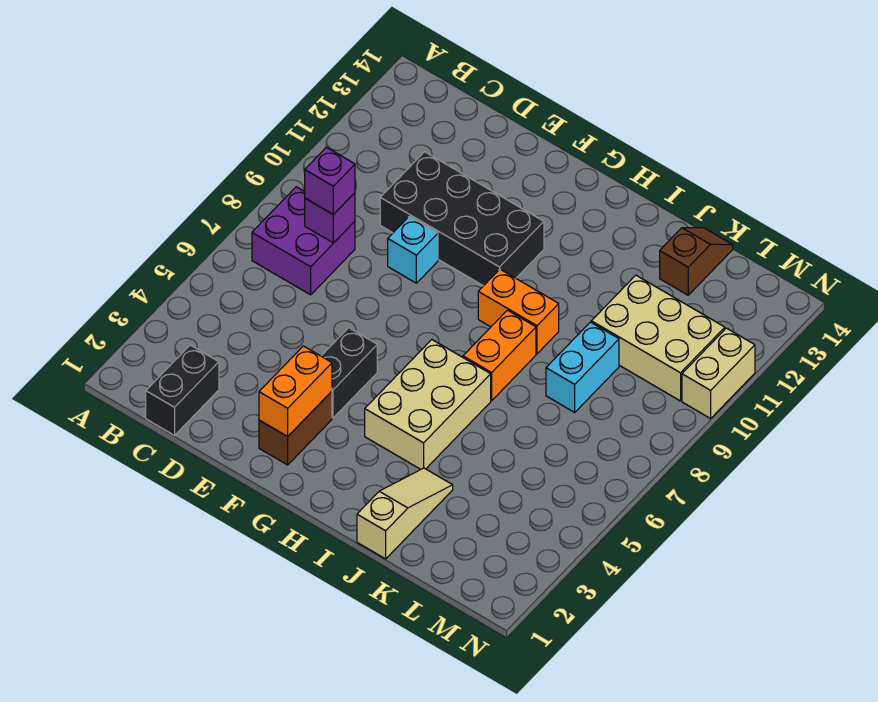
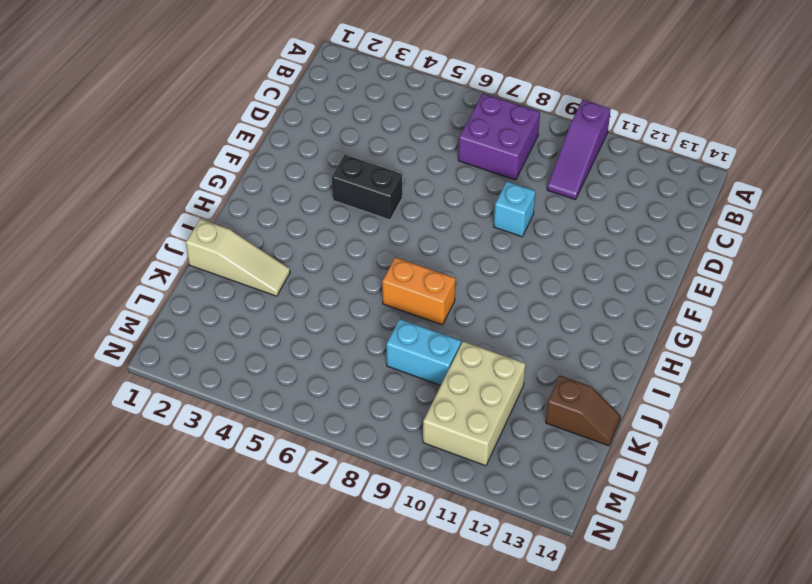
purple slope A10:C10 level 1 top A -> none
none -> black brick C1:C2 level 1
none -> black brick D10:G11 level 1
none -> brown brick F2:F3 level 1

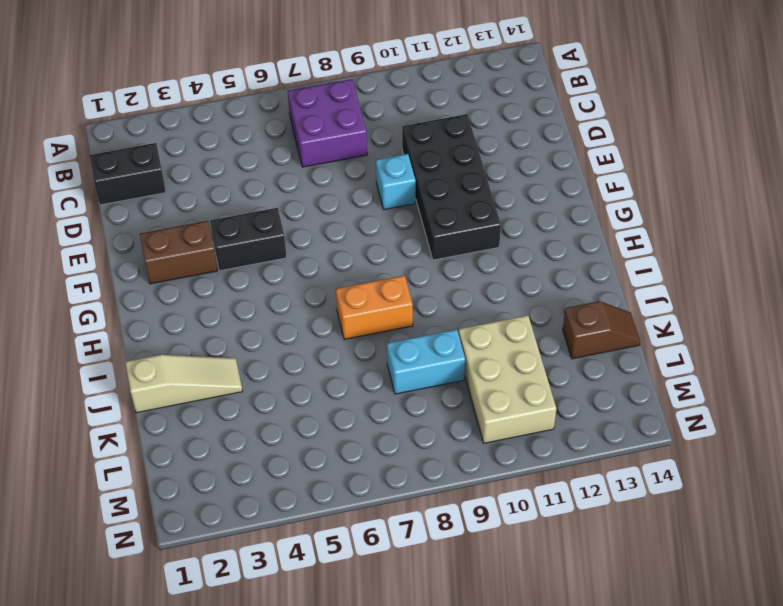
none -> tan brick H4:I6 level 1
none -> orange brick H9:I9 level 1
none -> tan brick N10:N11 level 1

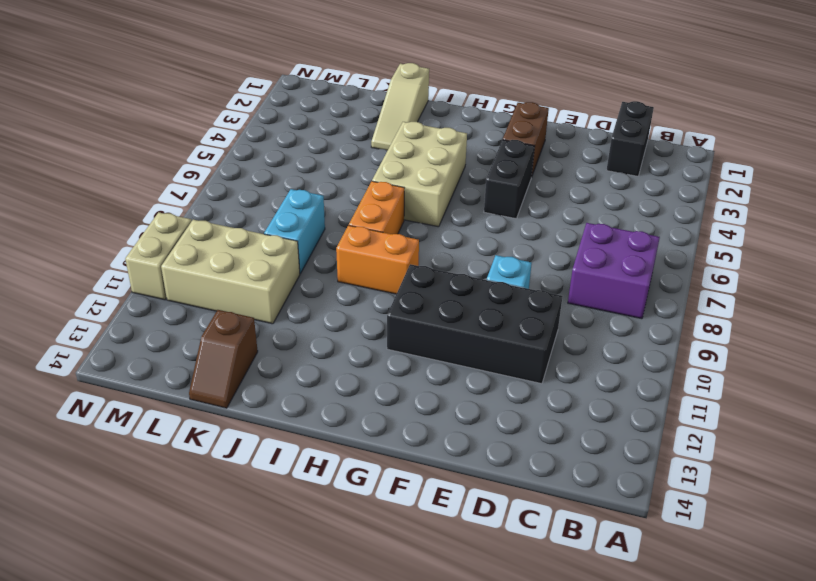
none -> purple brick C8 level 2
none -> orange brick F2:F3 level 2
none -> purple brick C8 level 3

